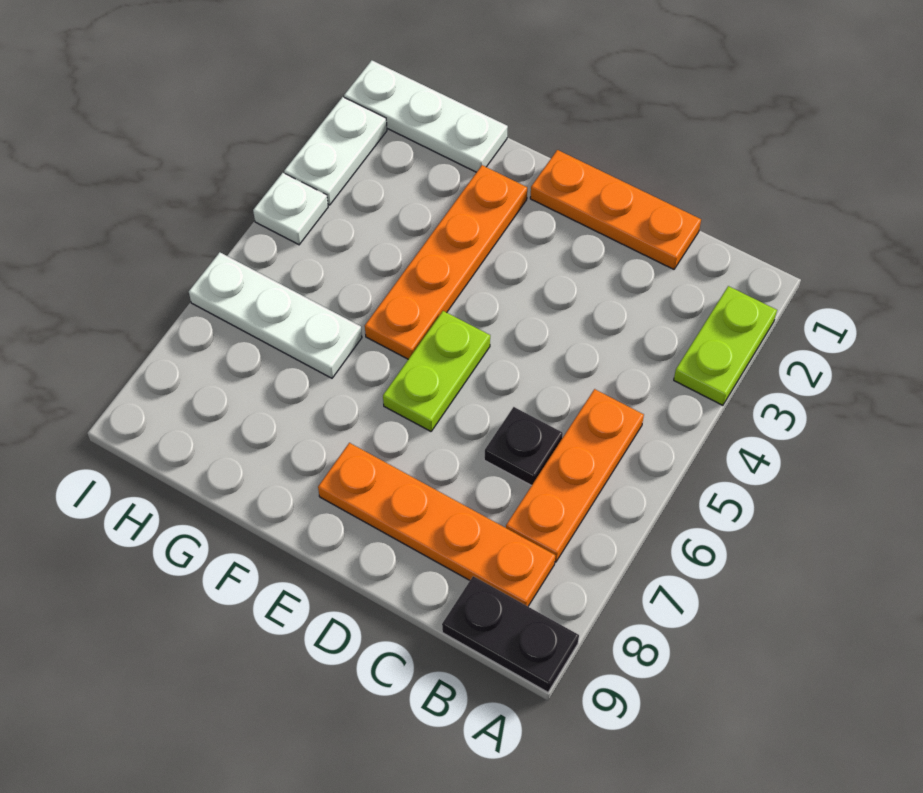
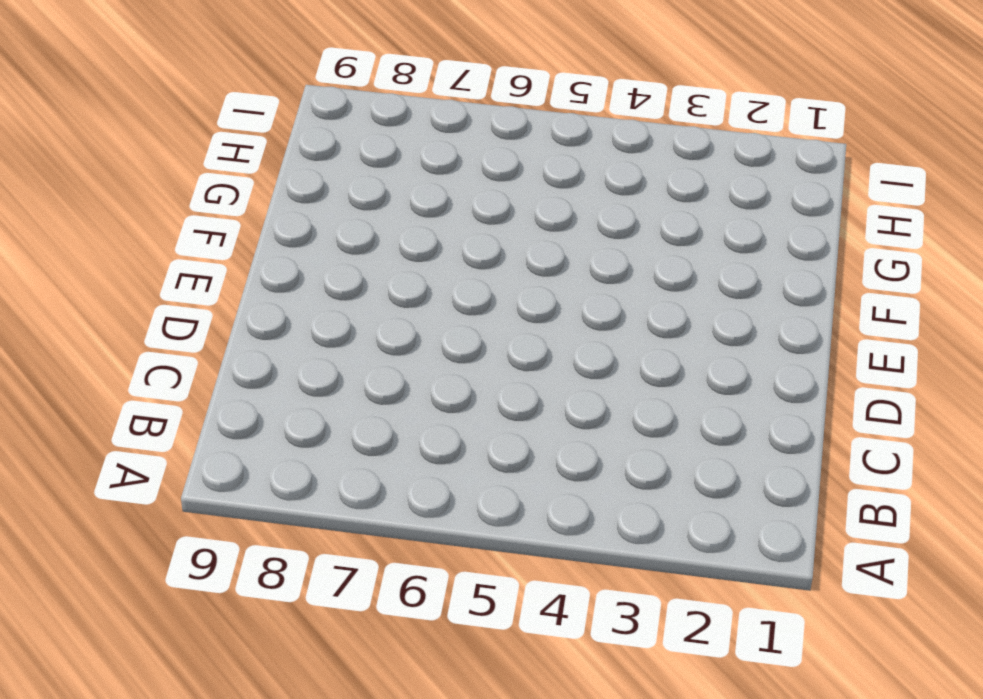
none -> lime plate A2:A3 level 1
none -> black plate A9:B9 level 1
none -> orange plate B5:B7 level 1

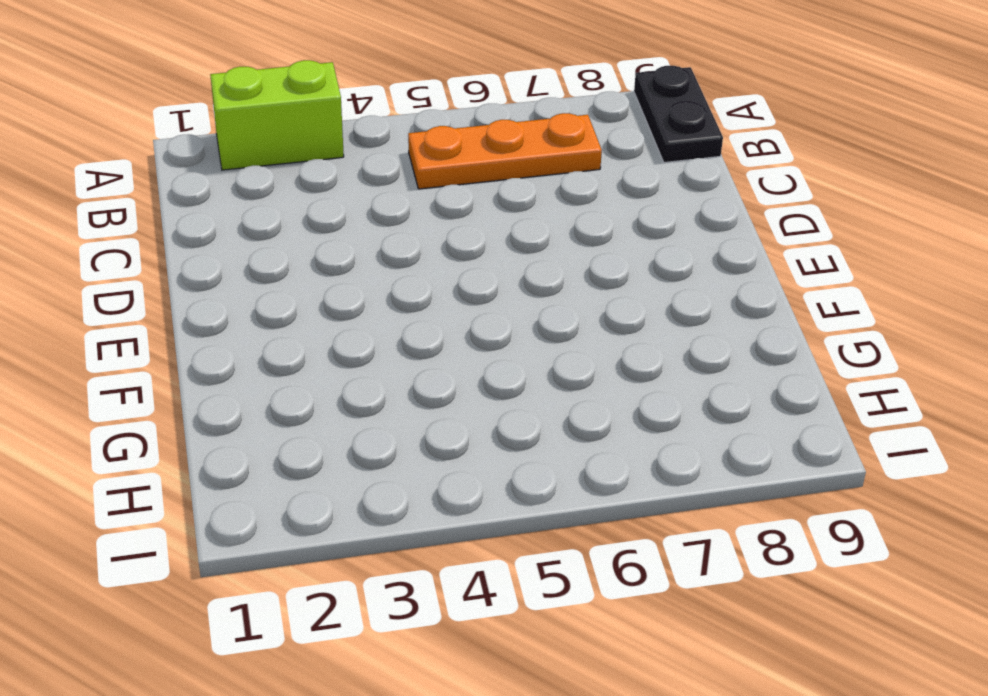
lime brick A2:A3 level 1 -> lime plate A2:A3 level 1
none -> orange plate B8:E8 level 1
none -> orange plate C1:E1 level 1
none -> black plate C6 level 1

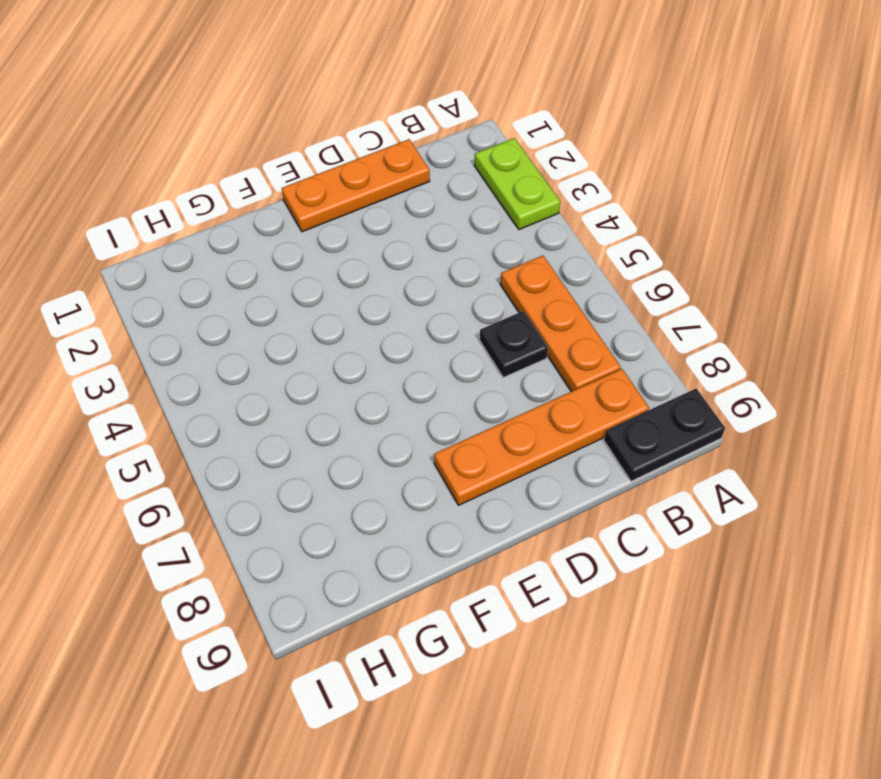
none -> lime plate E5:E6 level 1
none -> orange plate F2:F5 level 1
none -> white plate G1:I1 level 1

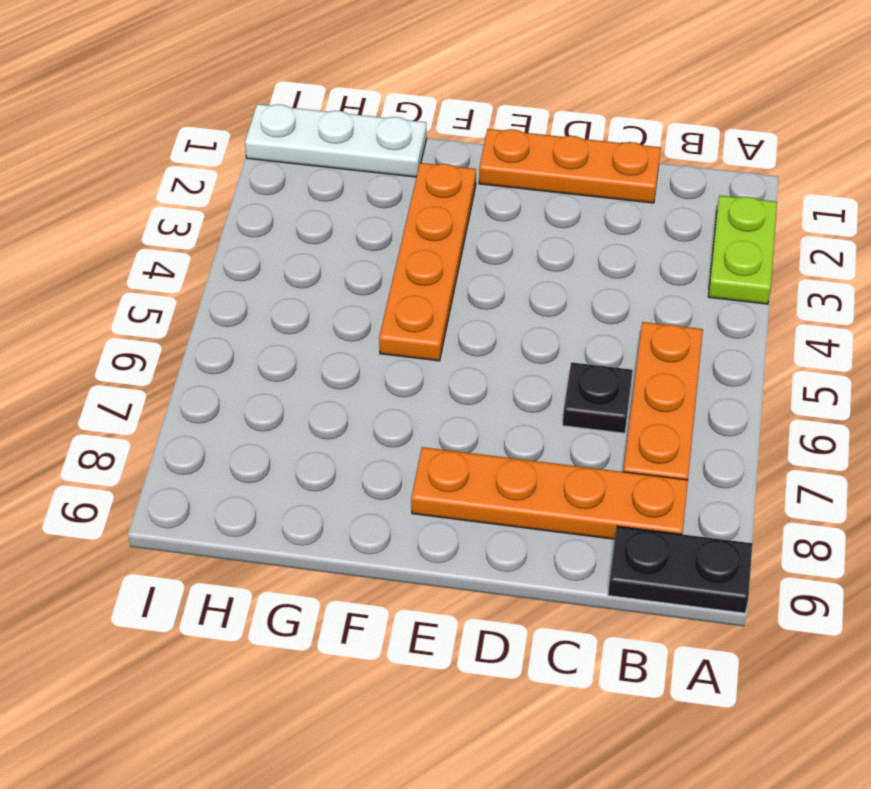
none -> lime plate E5:E6 level 1
none -> white plate G6:I6 level 1
none -> white plate I2:I3 level 1

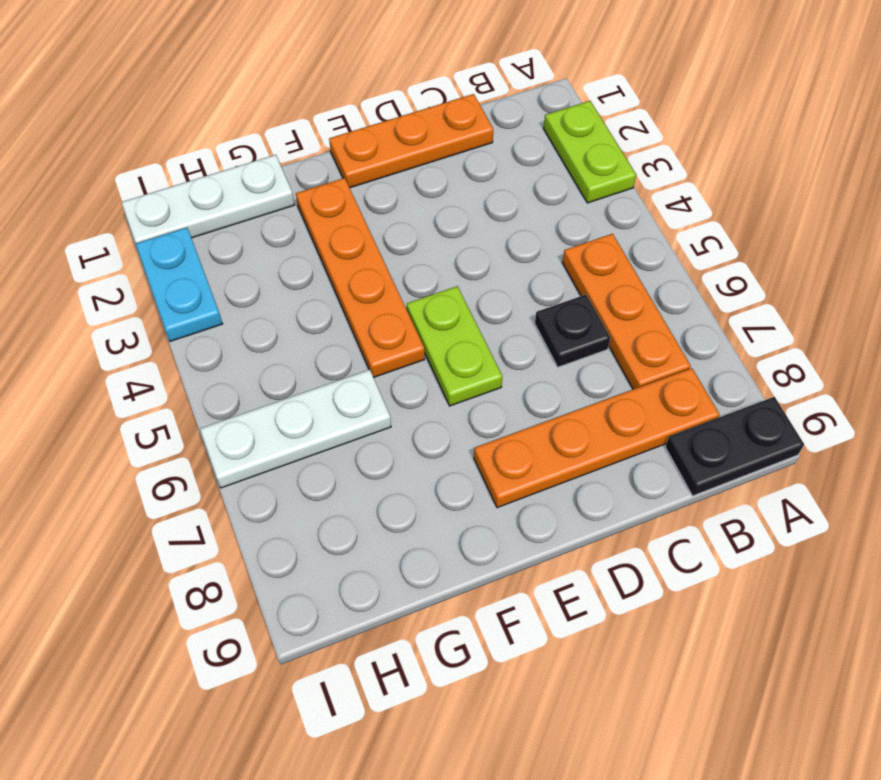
cyan plate I2:I3 level 1 -> white plate I2:I3 level 1
none -> white plate I4 level 1

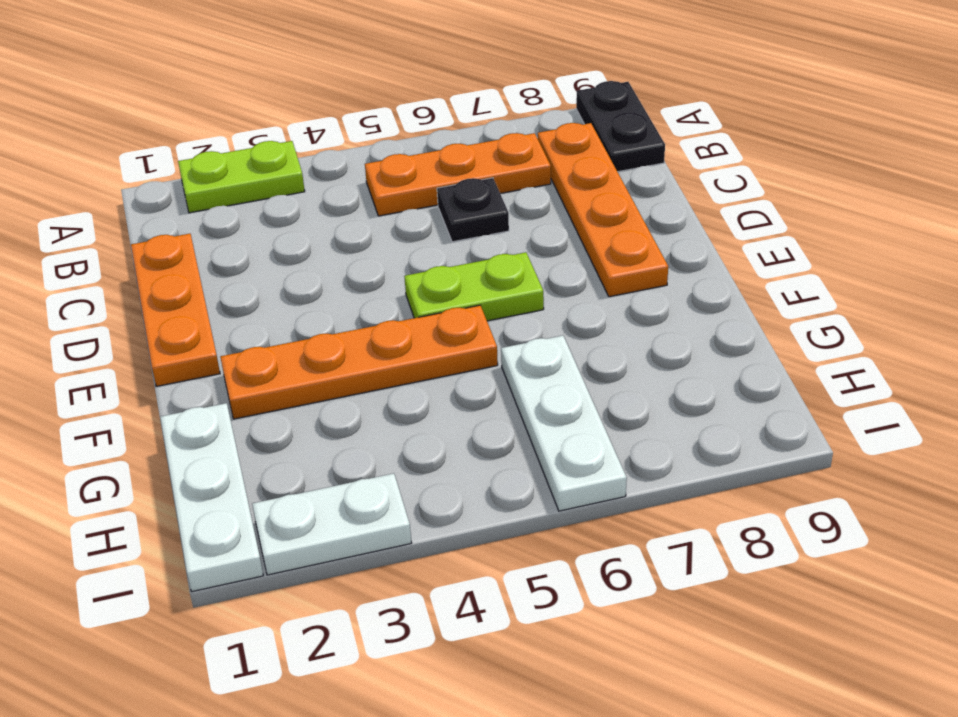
none -> white plate I4 level 1

